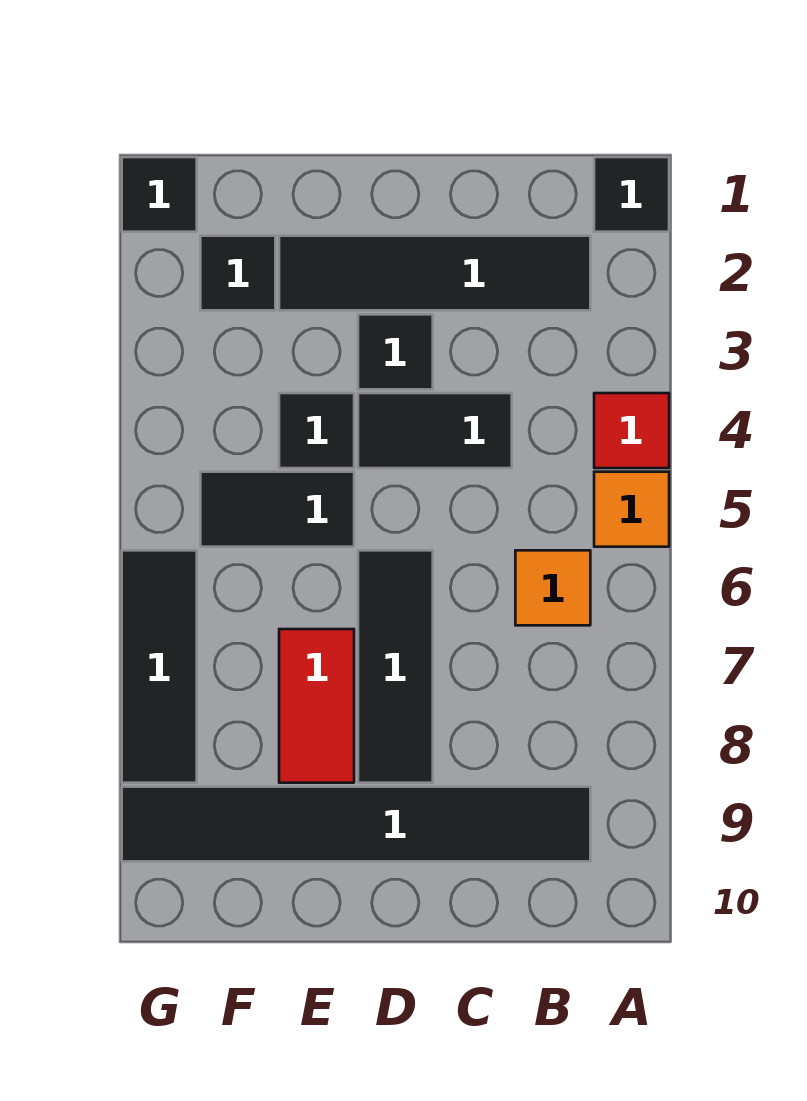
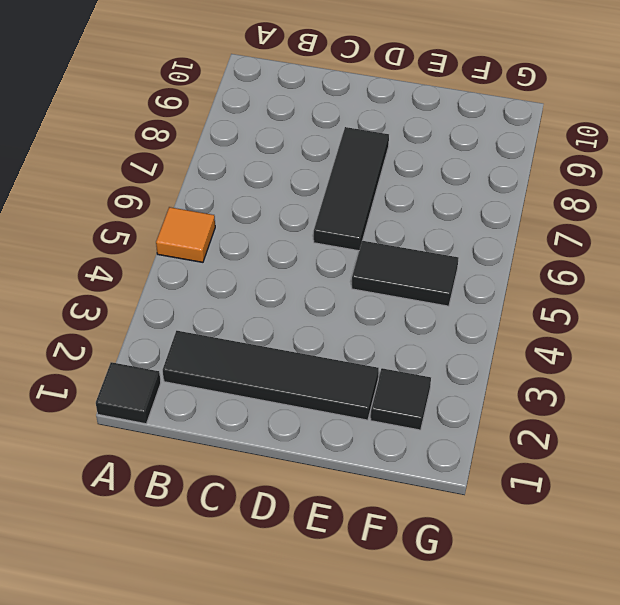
none -> red tile A4 level 1
none -> orange tile B6 level 1
none -> black tile B9:G9 level 1

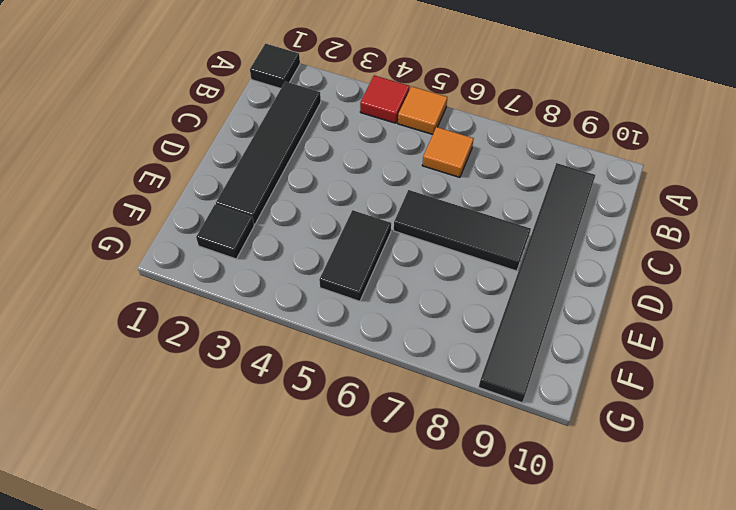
none -> black tile C4:D4 level 1
none -> black tile D3 level 1
none -> black tile E4 level 1

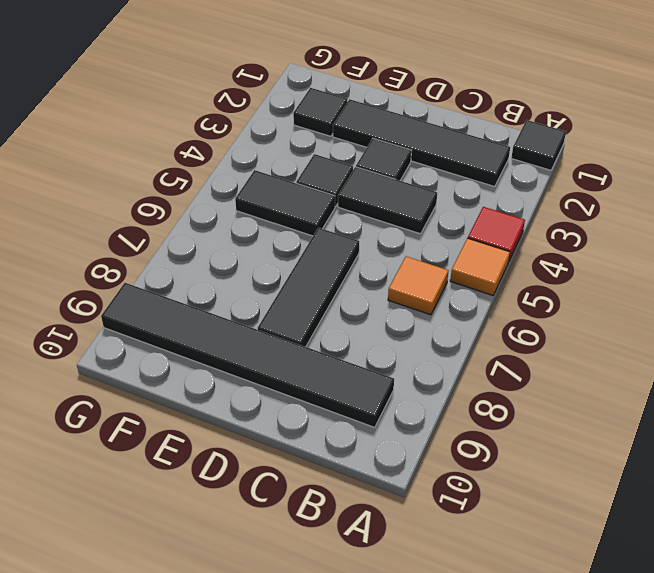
none -> red tile E7:E8 level 1
none -> black tile G1 level 1
none -> black tile G6:G8 level 1

